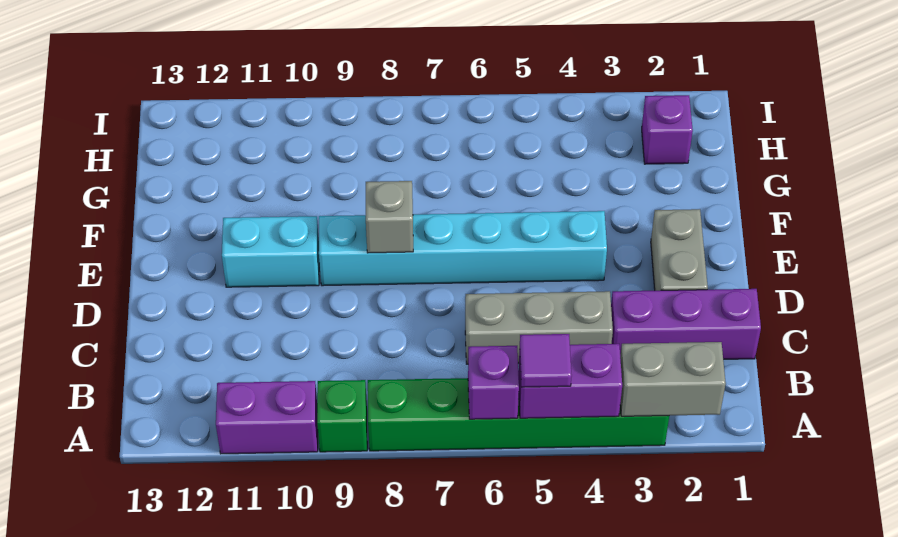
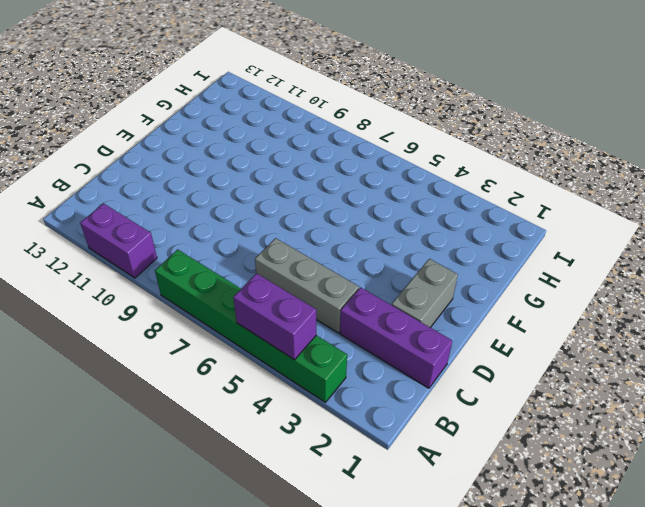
none -> green brick A9 level 1
none -> cyan brick E4:E9 level 1
none -> cyan brick E10:E11 level 1

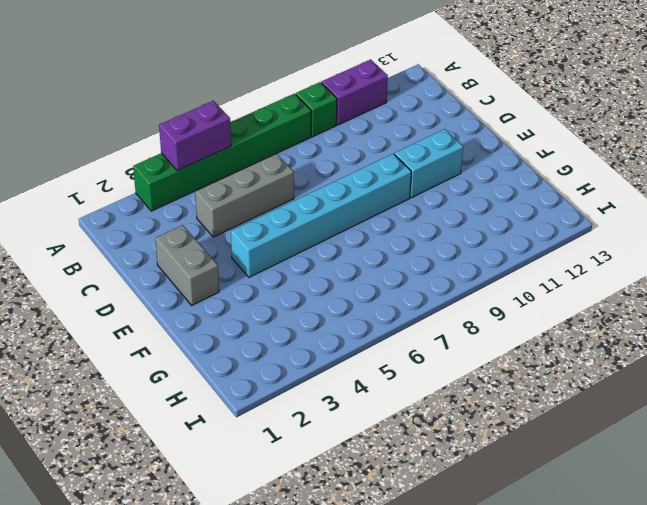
none -> purple brick C1:C3 level 1
none -> purple brick H2 level 1
none -> grey brick A2:A3 level 2

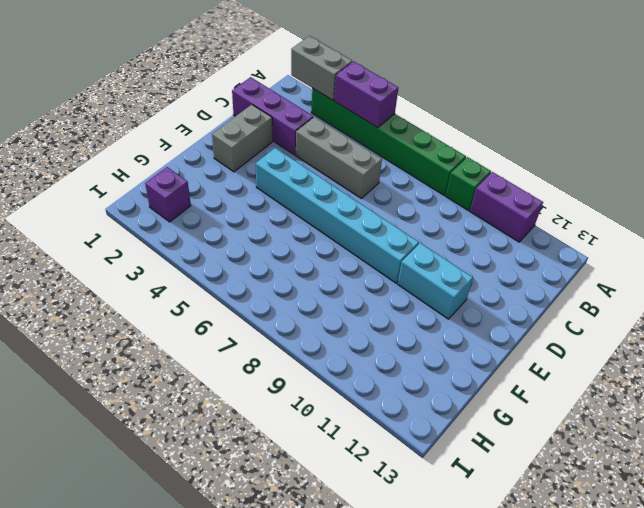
none -> purple brick A6 level 2
none -> grey brick E8 level 2
none -> purple tile A5 level 3

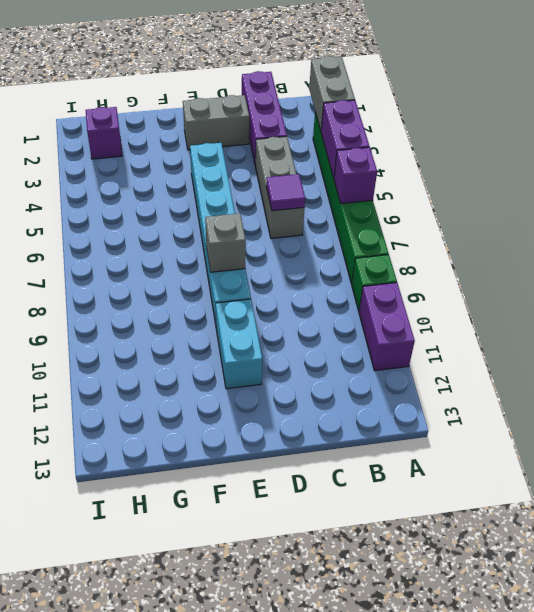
purple tile C6 level 2 -> purple tile A5 level 3

